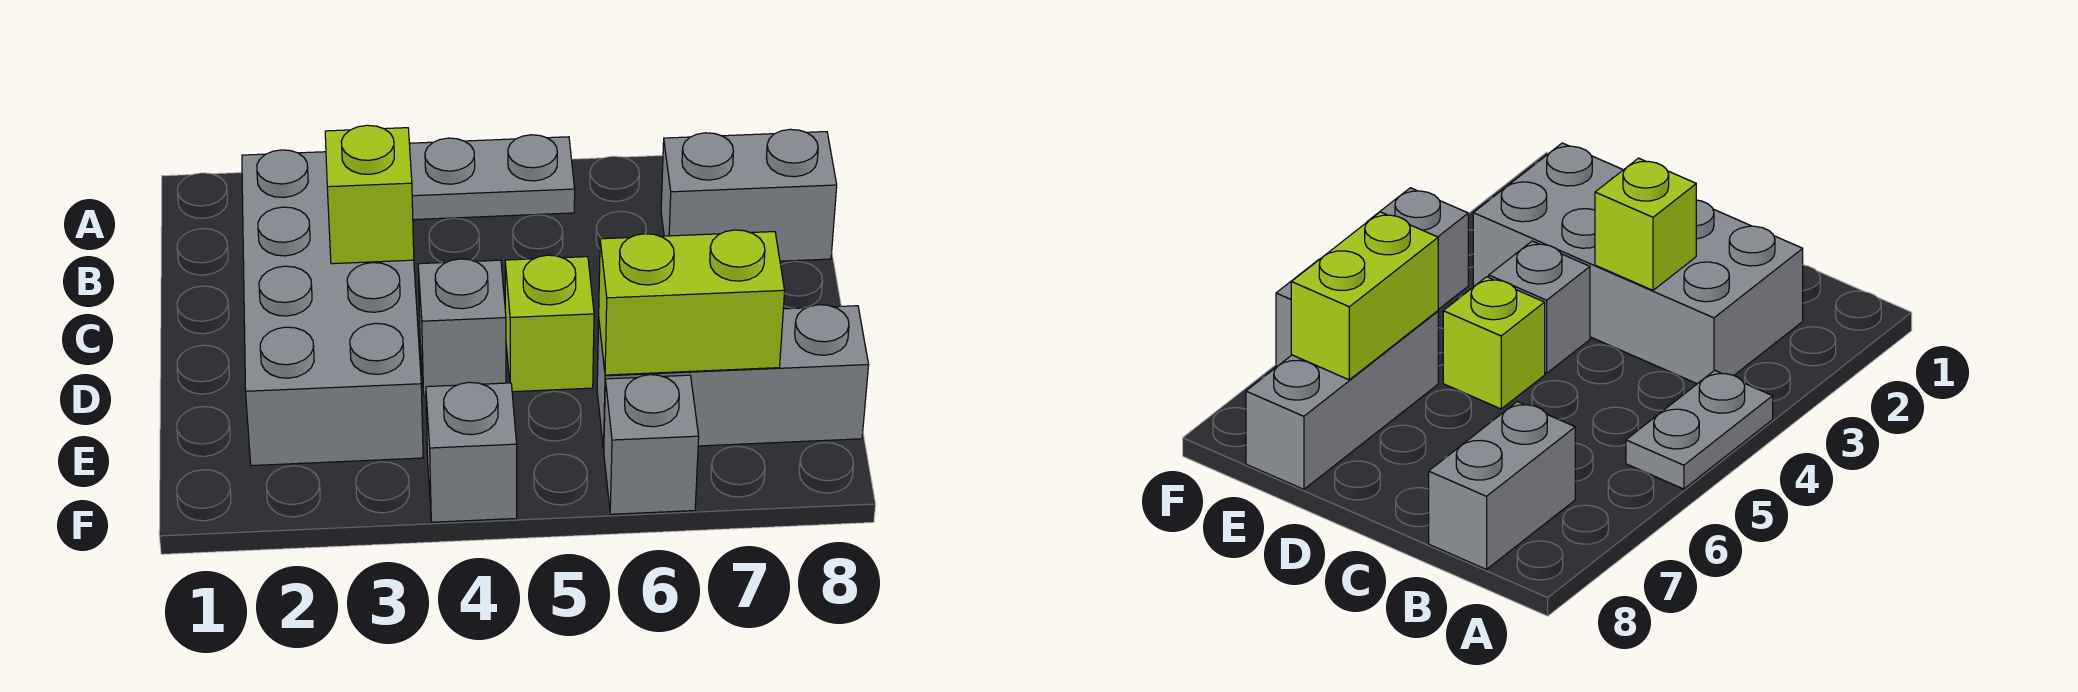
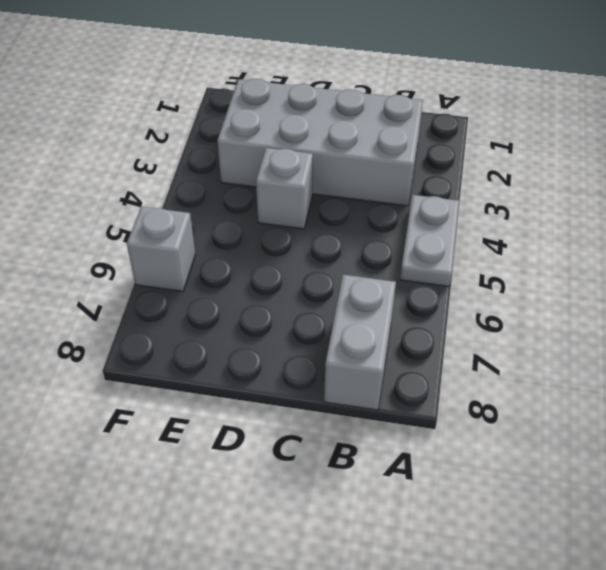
none -> lime brick D5 level 1
none -> grey brick E6:E8 level 1

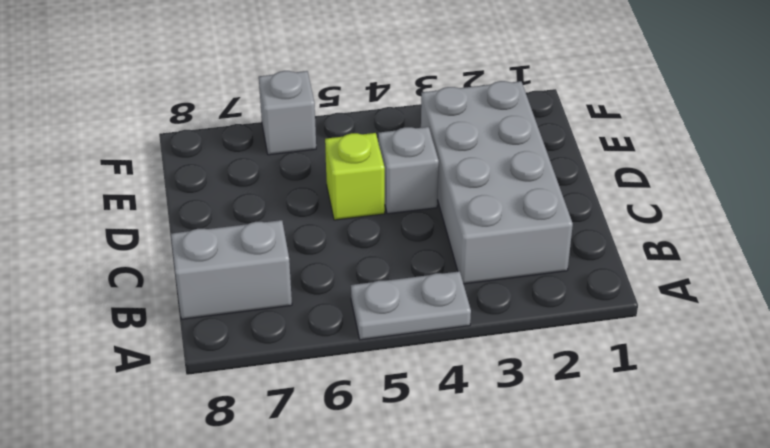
none -> grey brick E6:E8 level 1
none -> grey brick F4 level 1

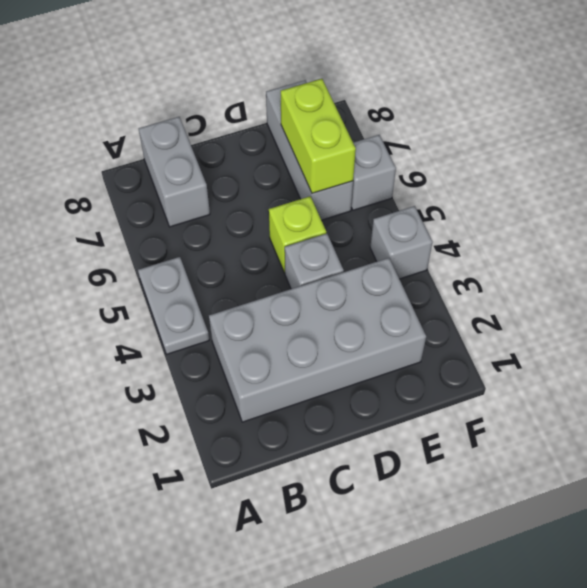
none -> lime brick C3 level 2

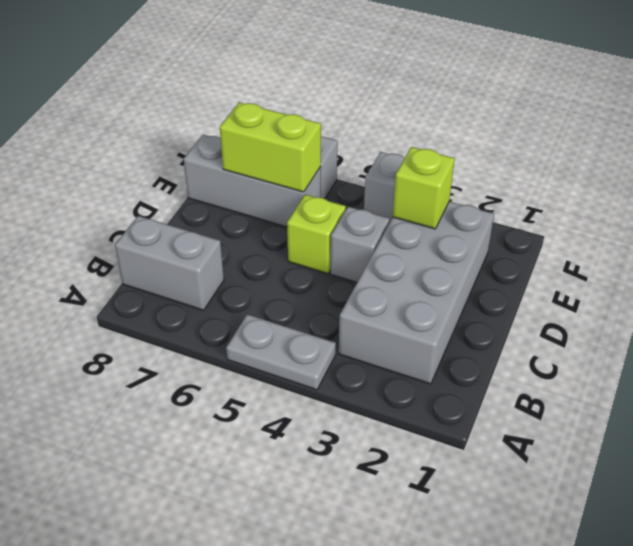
lime brick E3 level 2 -> lime brick C3 level 2

